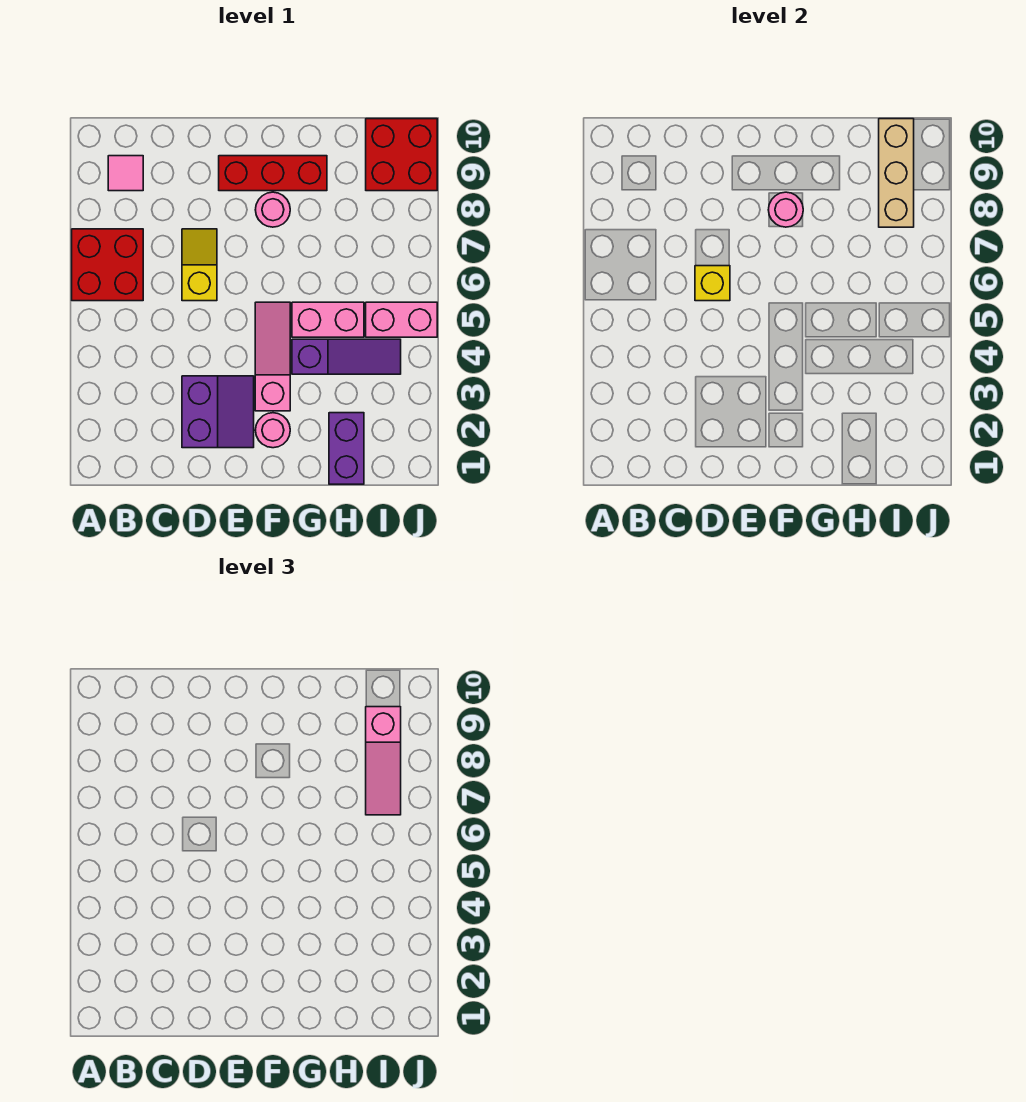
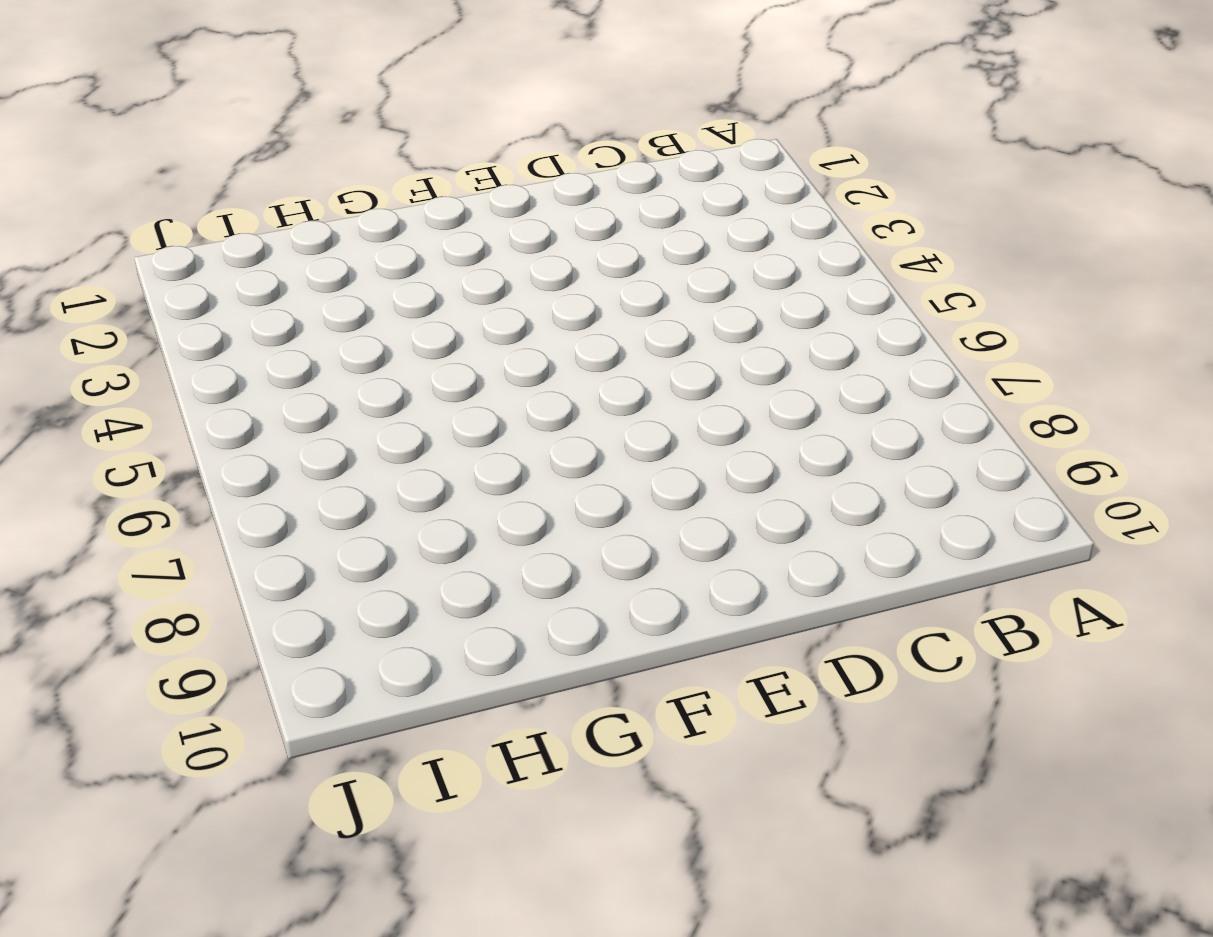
none -> red brick A6:B7 level 1
none -> pink tile B9 level 1
none -> purple slope D2:E3 level 1 top D

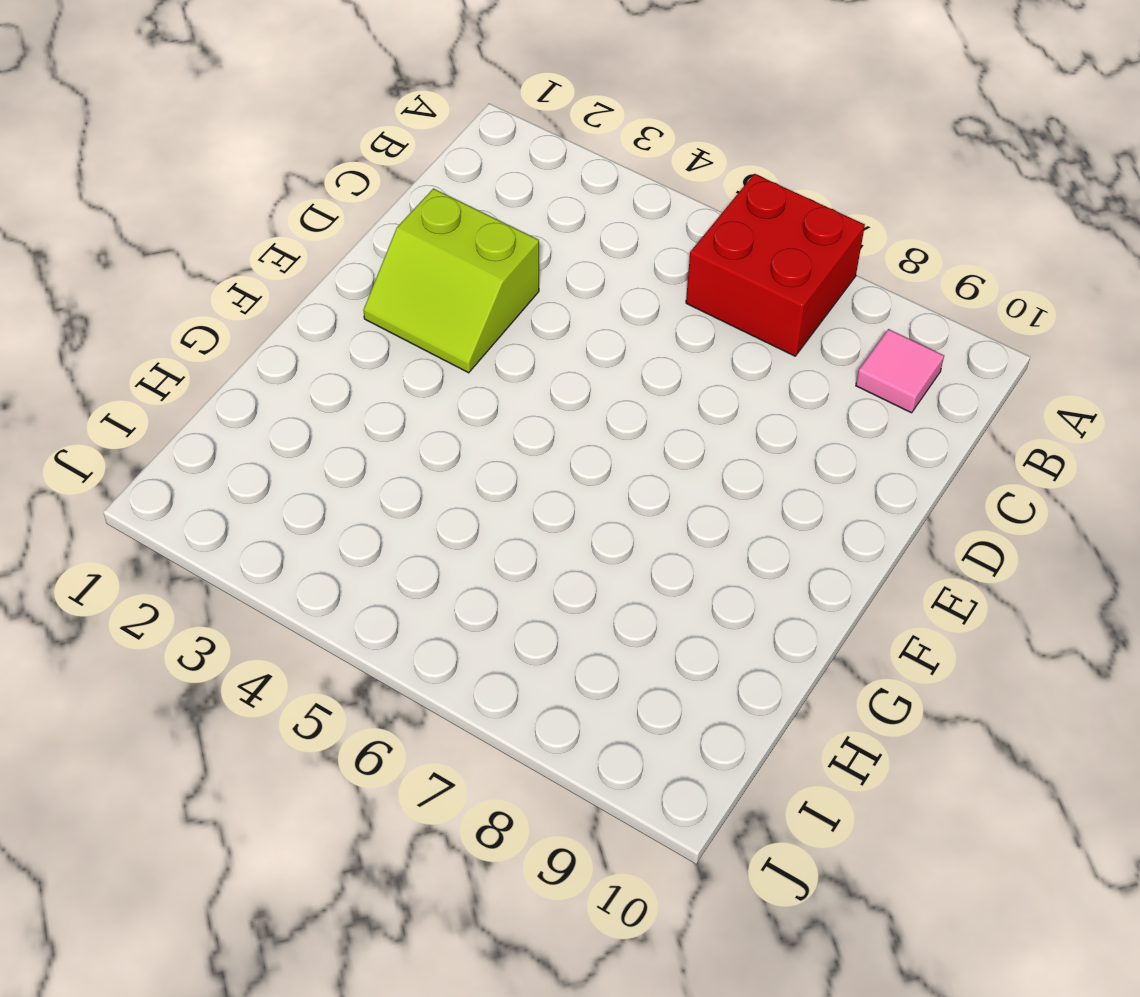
lime slope D2:E3 level 1 top D -> purple slope D2:E3 level 1 top D
none -> yellow slope D6:D7 level 1 top 6
none -> red brick E9:G9 level 1
none -> pink round brick F2 level 1

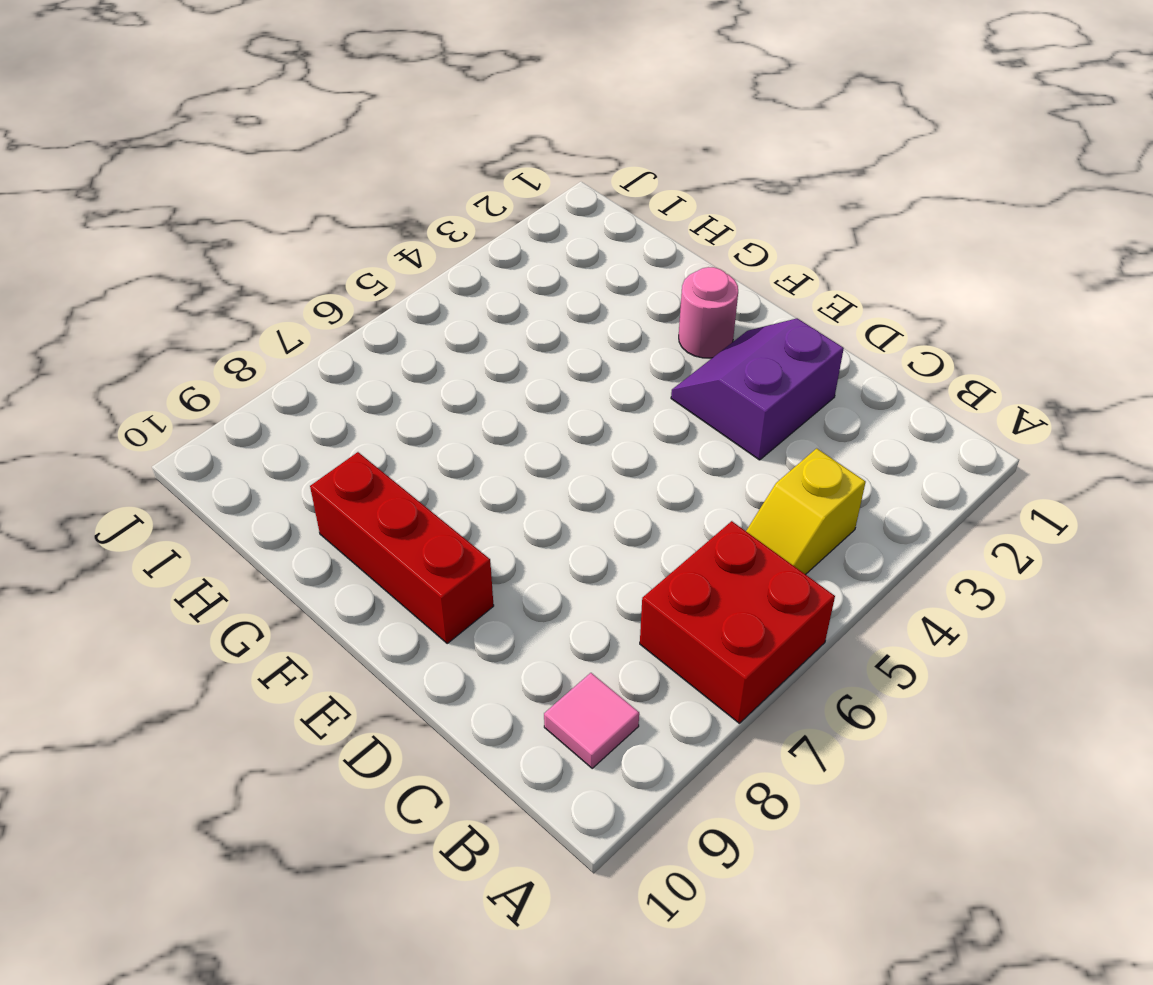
yellow slope B4:B5 level 1 top 4 -> yellow slope D6:D7 level 1 top 6
none -> pink slope F3:F5 level 1 top 3
none -> pink round brick F8 level 1
none -> purple slope G4:I4 level 1 top G

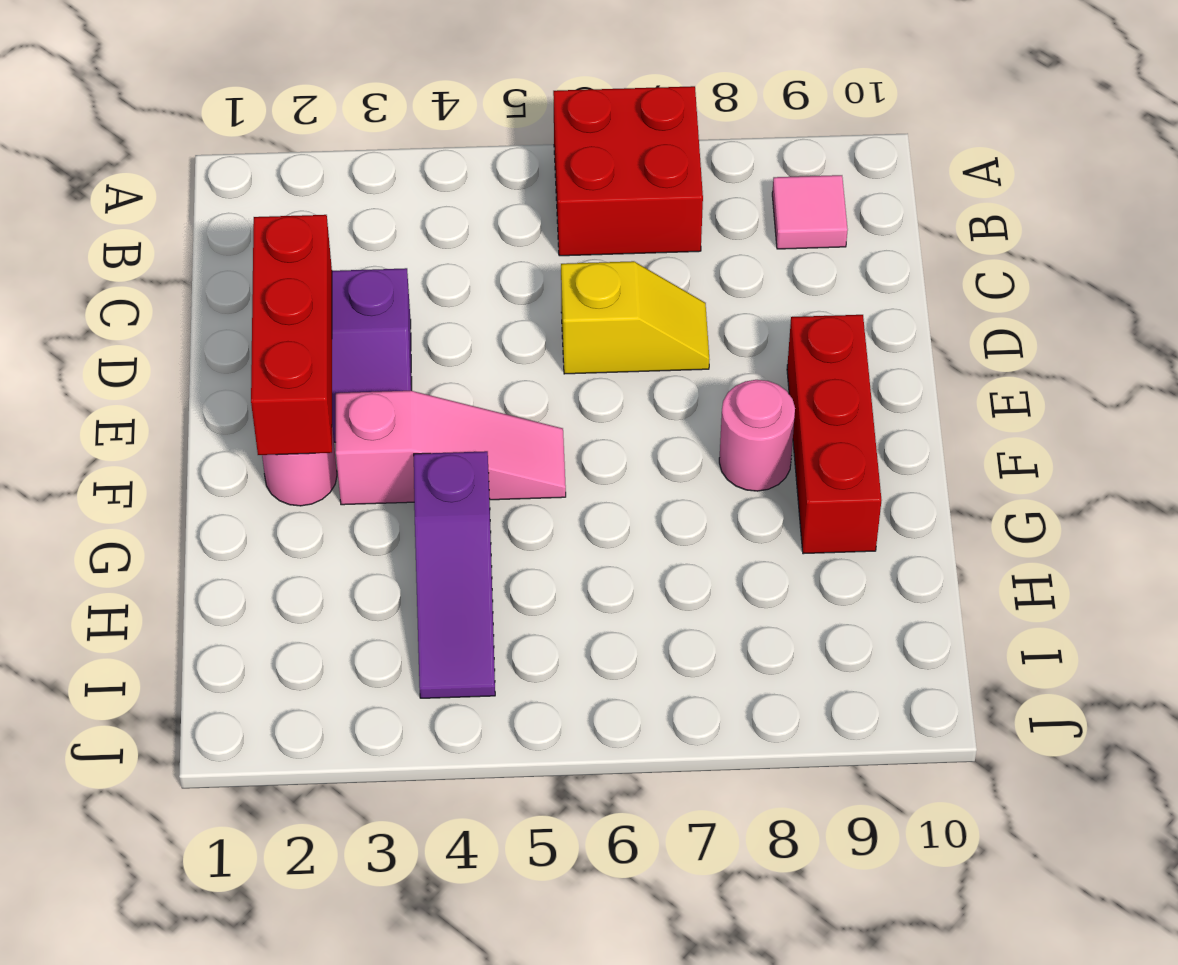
red brick D2:F2 level 2 -> none
none -> pink brick G5:H5 level 1
none -> purple brick H1:H2 level 1
none -> pink brick I5:J5 level 1

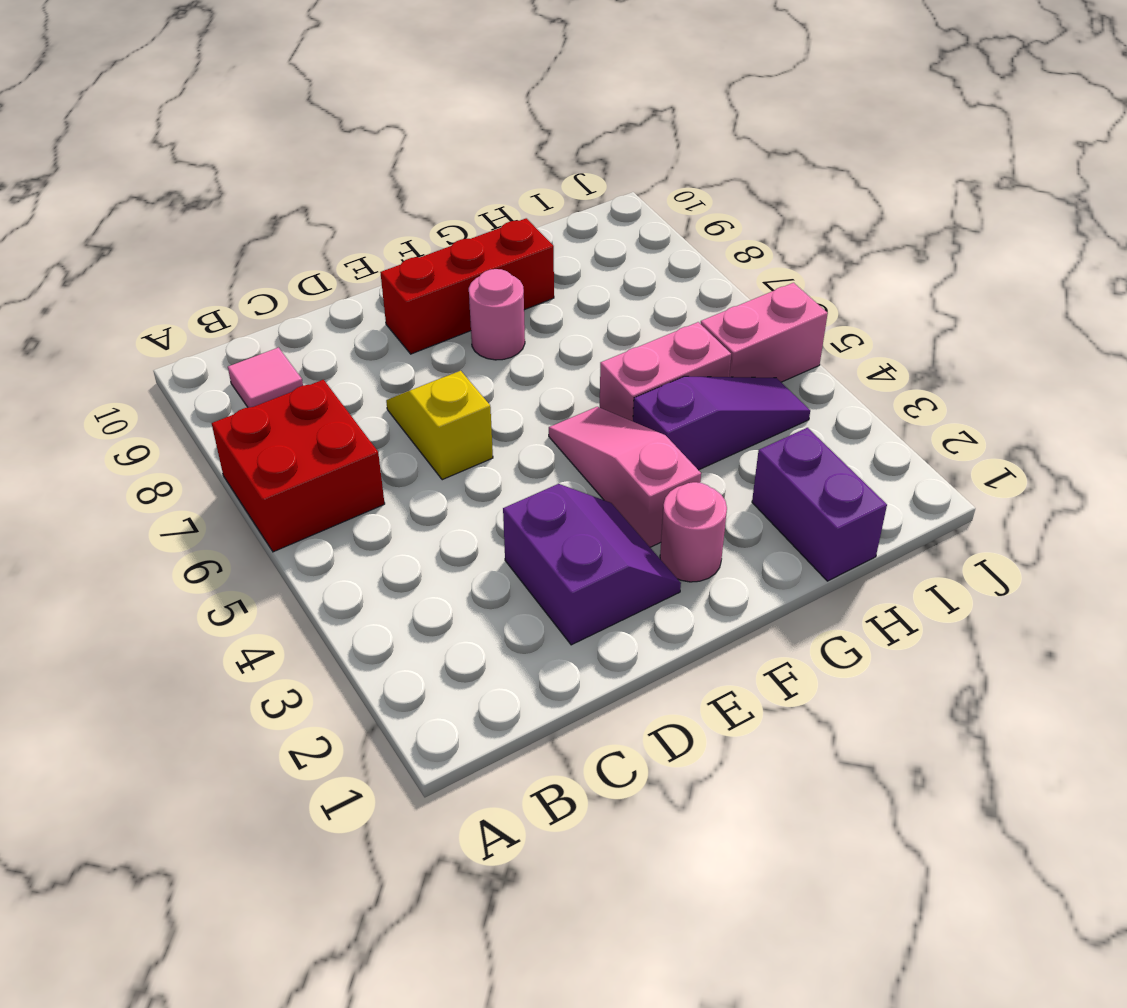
none -> red brick I9:J10 level 1
none -> yellow brick D6 level 2
none -> pink round brick F8 level 2

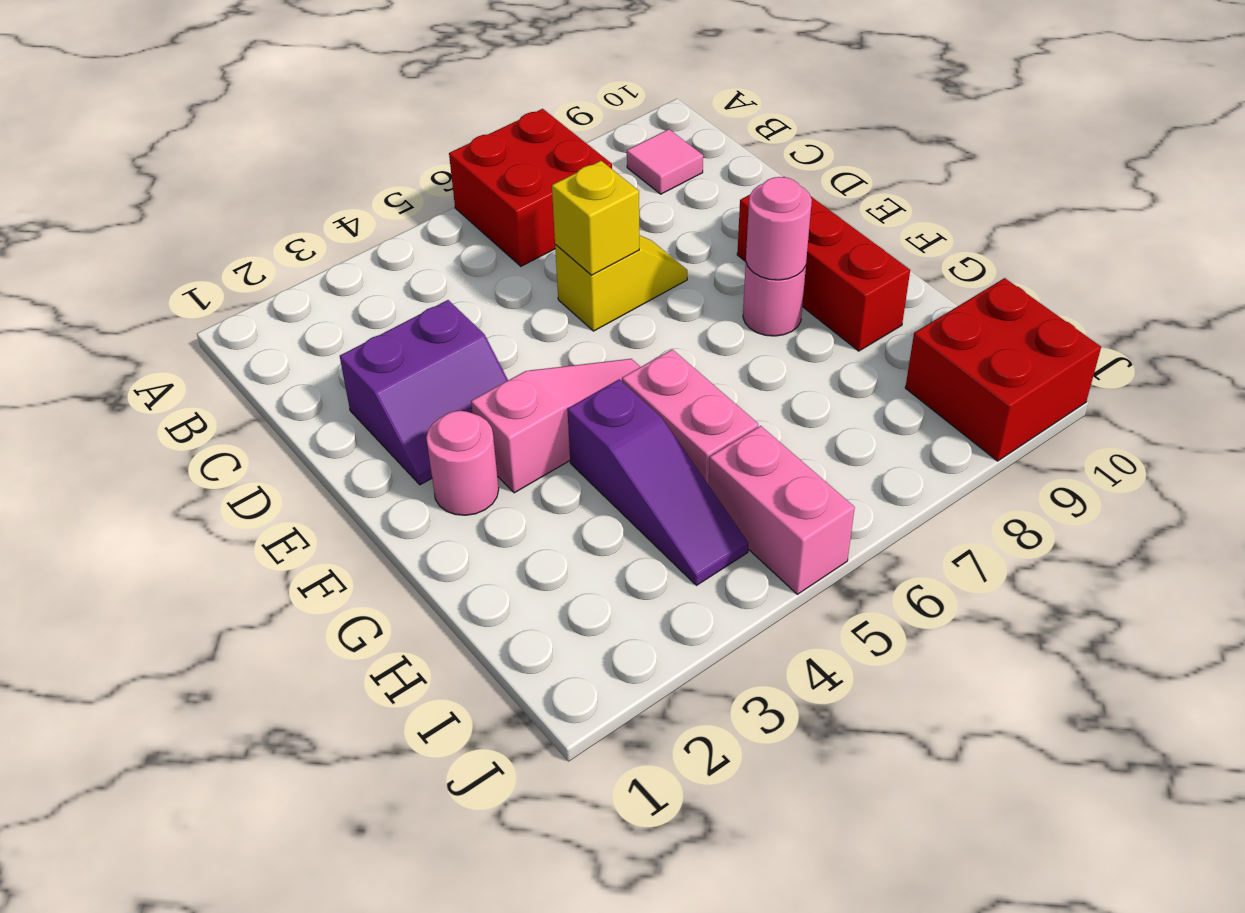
none -> purple brick H1:H2 level 1
none -> tan brick I8:I10 level 2
none -> pink slope I7:I9 level 3 top 9

